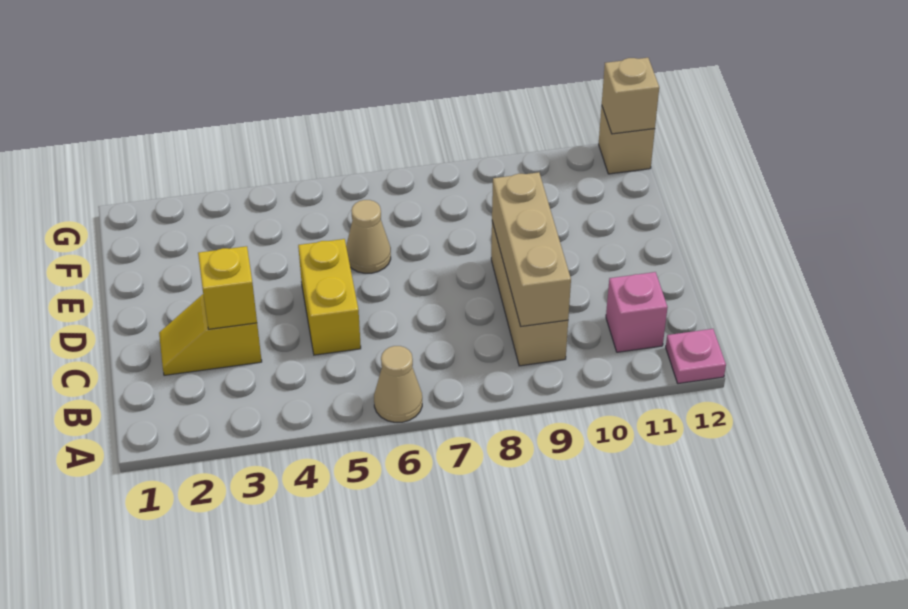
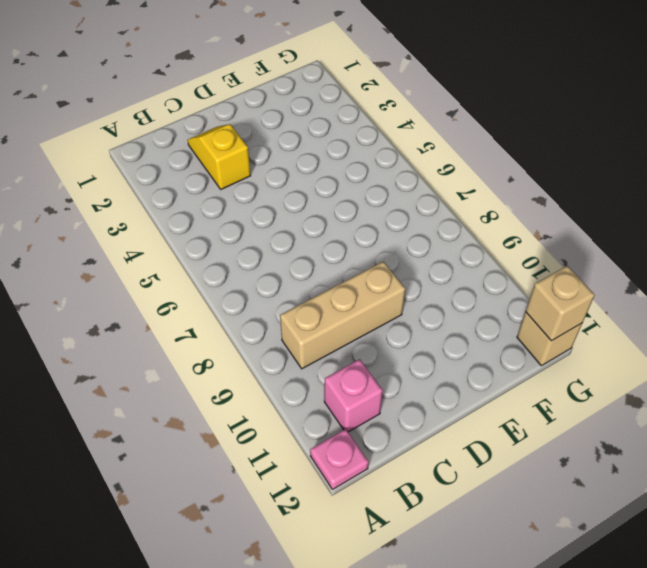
none -> tan cone A6 level 1
none -> yellow brick C5:D5 level 1

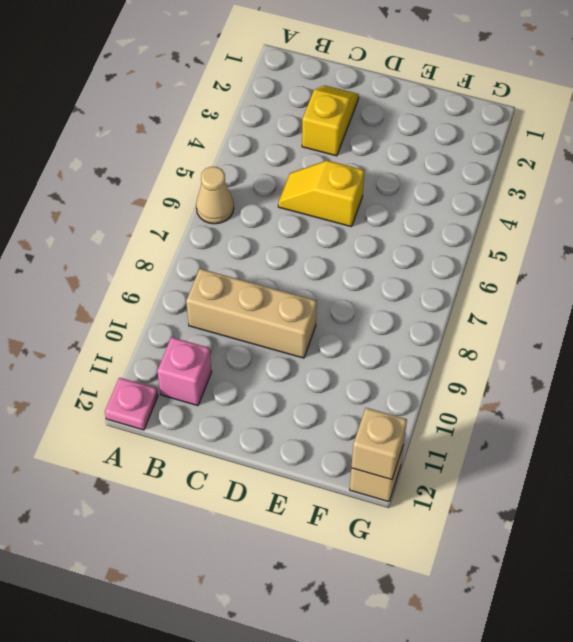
yellow slope C5:D5 level 1 top D -> yellow brick C5:D5 level 1
none -> tan cone E6 level 1
none -> tan brick B9:D9 level 2

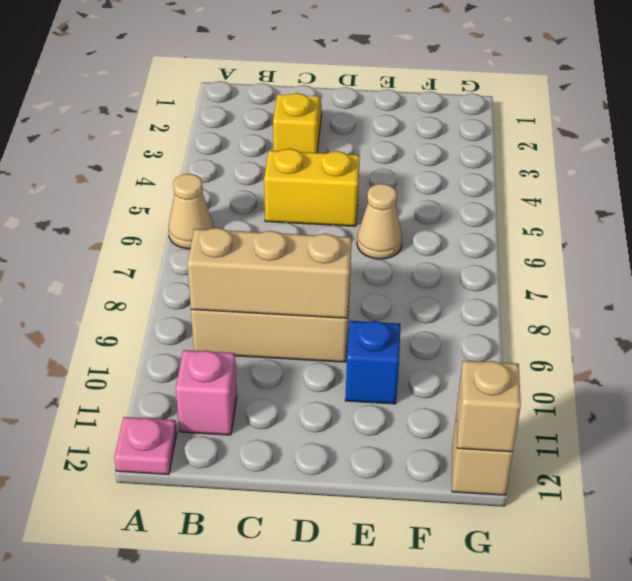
blue brick E10 level 1 -> none
none -> yellow brick C3 level 2

